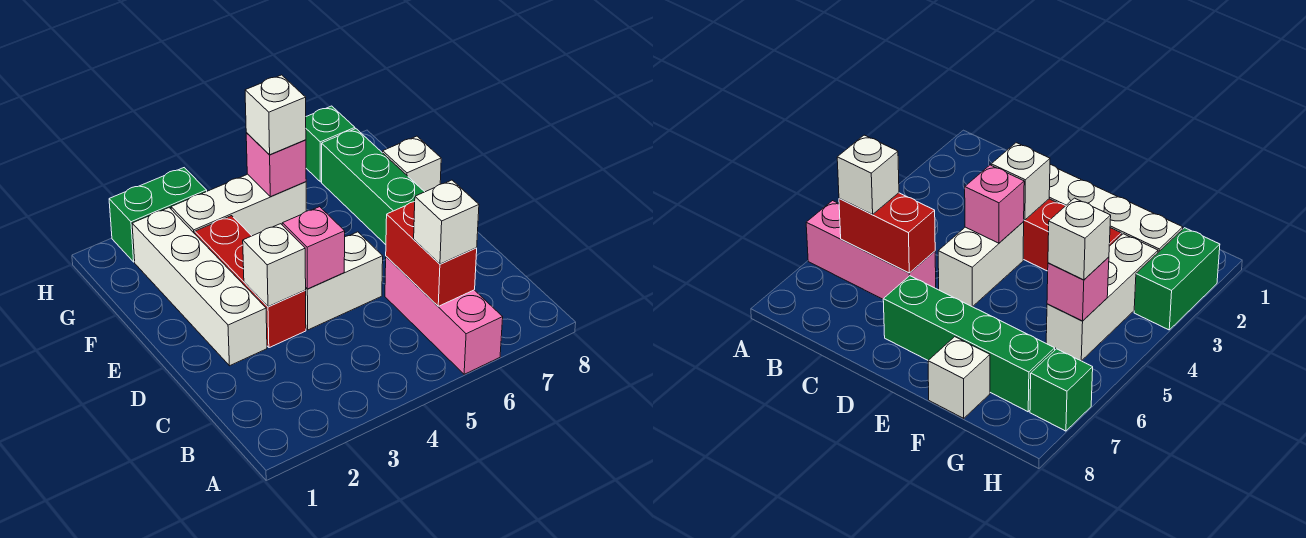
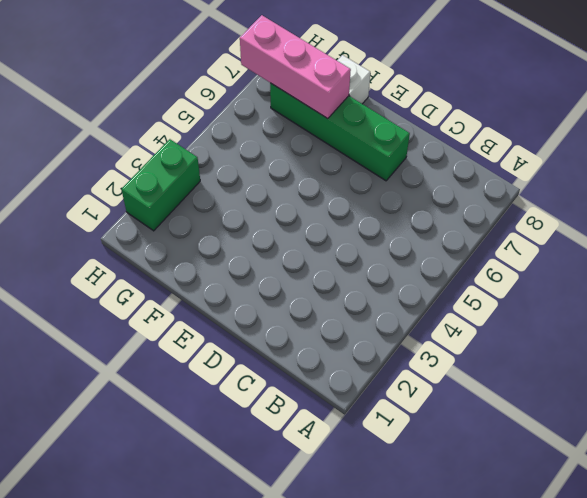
pink brick F7:H7 level 2 -> pink brick A6:C6 level 1
none -> white brick D2:G2 level 1
none -> red brick D3:F3 level 1
none -> white brick D4:D5 level 1

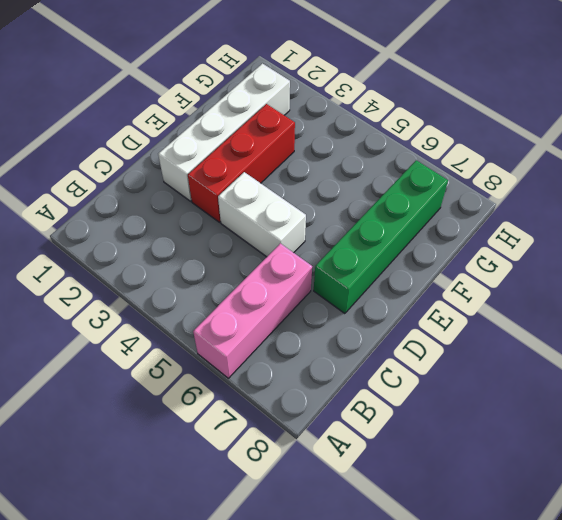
none -> white brick F8 level 1
none -> white brick G3:G5 level 1
none -> green brick H2:H3 level 1

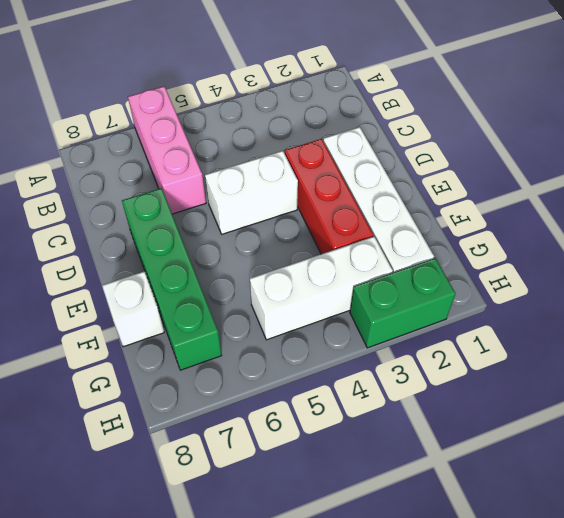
none -> green brick H7 level 1
none -> red brick B6:C6 level 2
none -> white brick D3 level 2

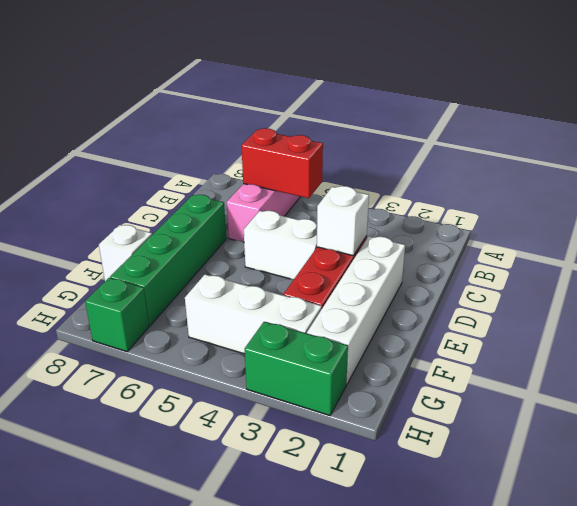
red brick B5:B6 level 2 -> red brick B6:C6 level 2
none -> pink brick D4 level 2
none -> pink brick G5 level 2
none -> white brick B6 level 3

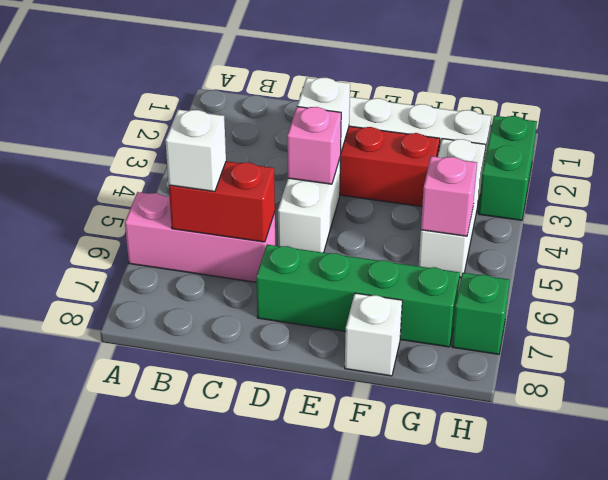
none -> white brick G5 level 3

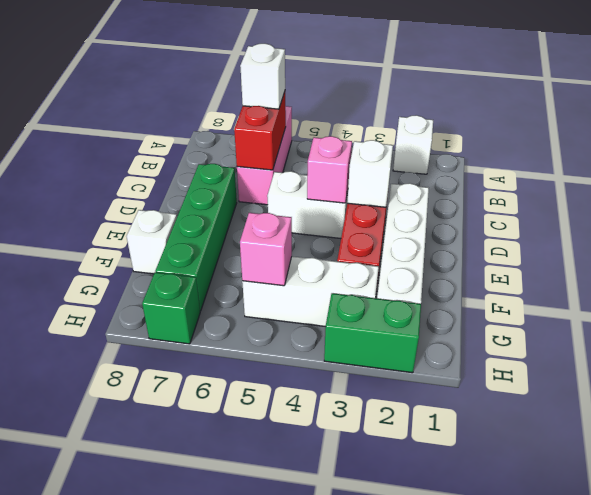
white brick A2 level 1 -> white brick G5 level 3

